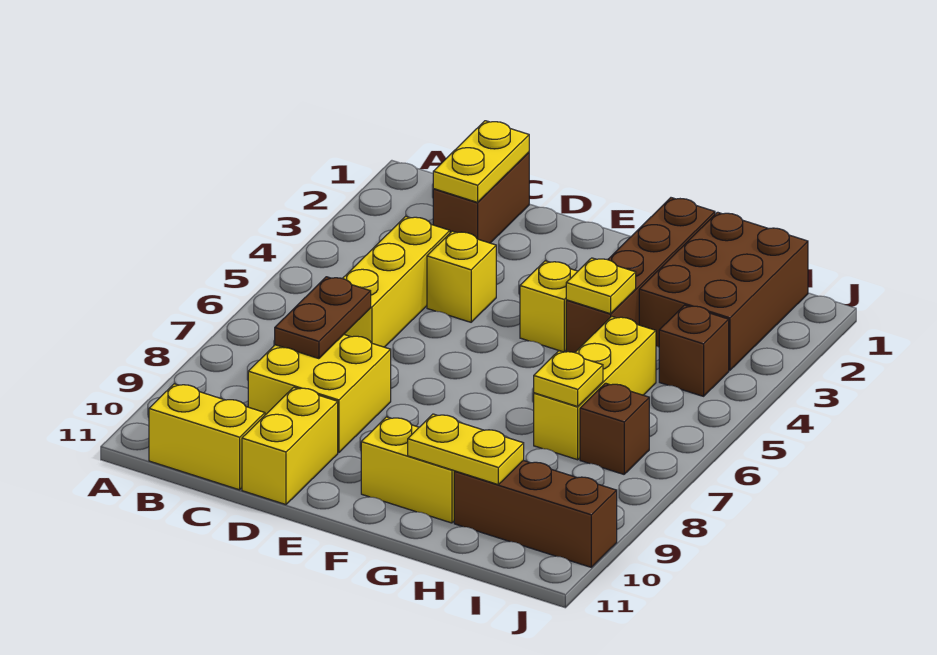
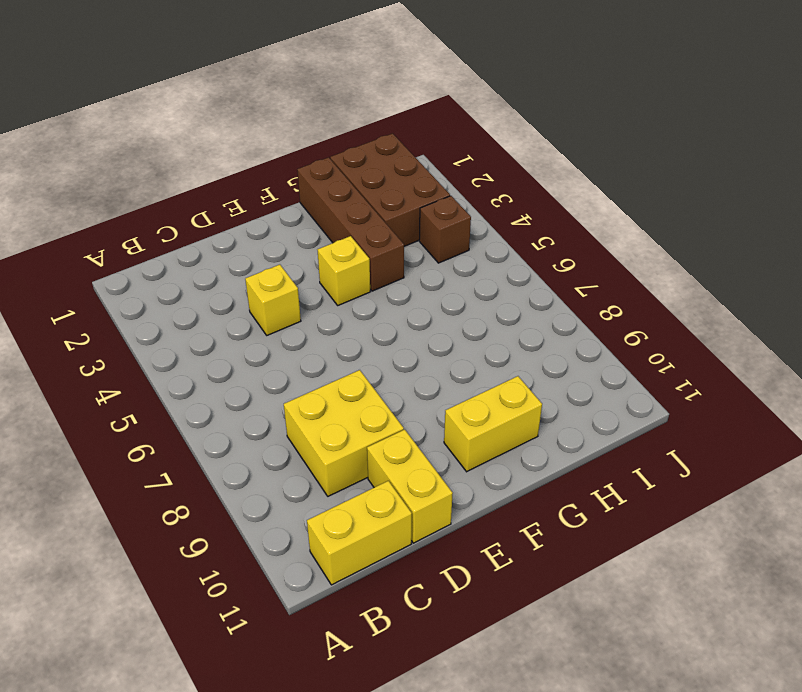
none -> brown brick C1:C2 level 1
none -> yellow brick C4:C6 level 1
none -> yellow brick H5:H7 level 1

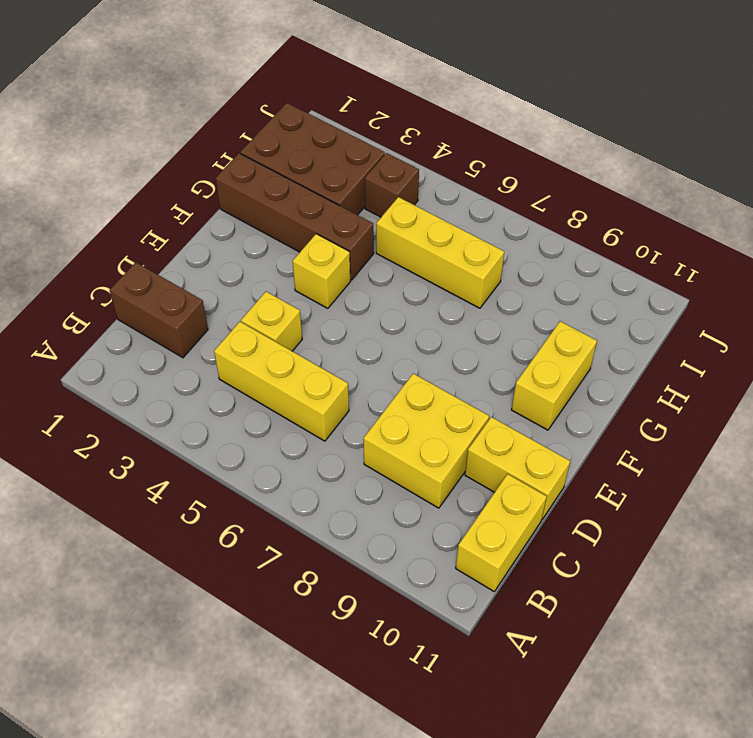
none -> brown brick H10:J10 level 1
none -> brown brick I7 level 1
none -> yellow plate C1:C2 level 2

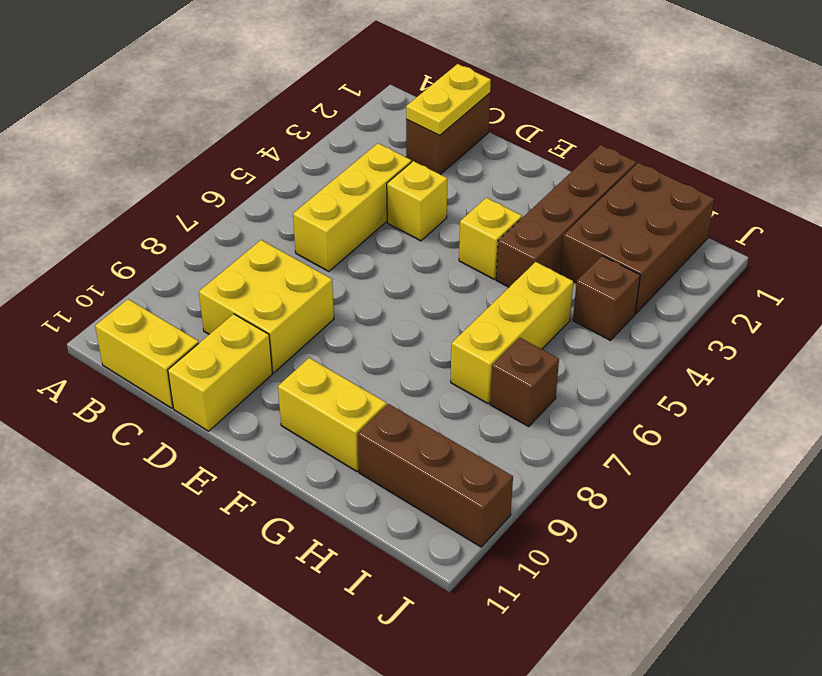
none -> brown plate C7:C8 level 2
none -> yellow plate G4 level 2
none -> yellow plate G10:H10 level 2

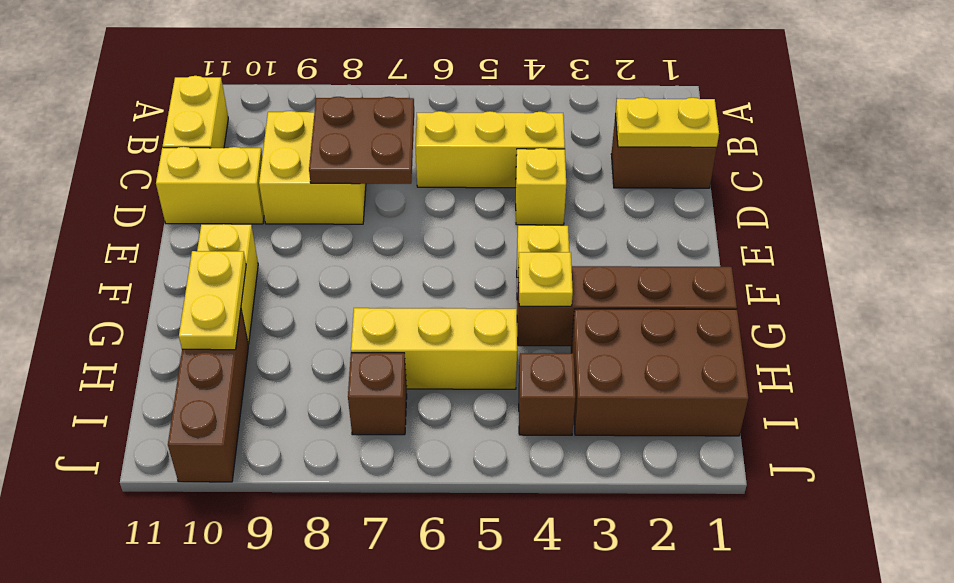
brown plate C7:D8 level 2 -> brown plate C7:C8 level 2
none -> yellow plate H7 level 2

